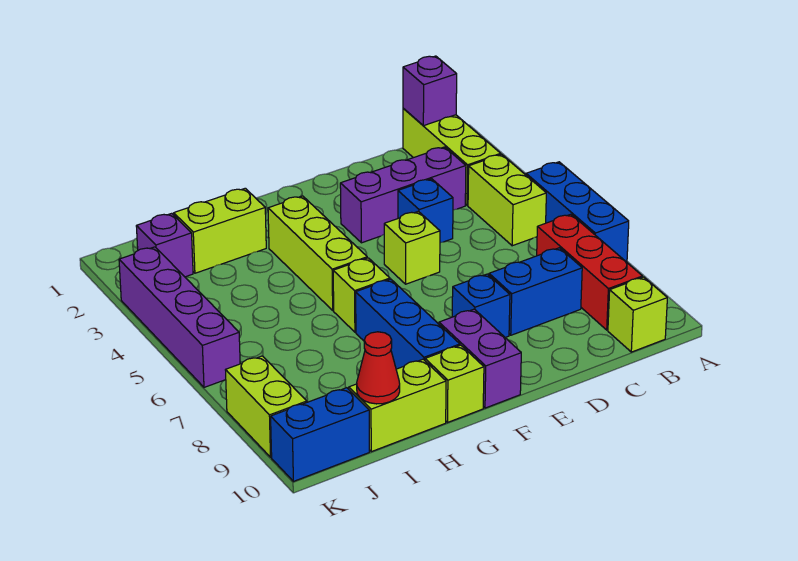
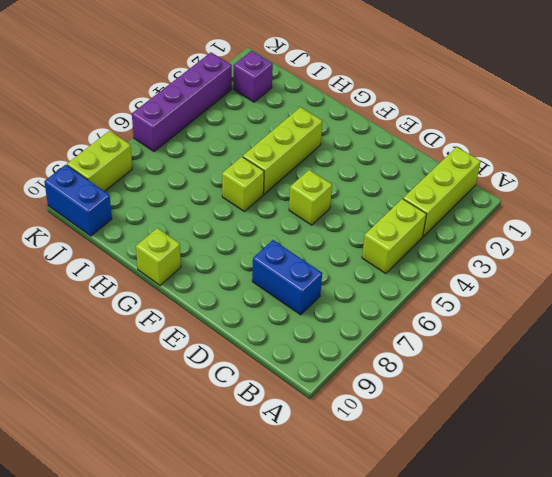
none -> blue brick A5:A7 level 1
none -> red brick B7:B9 level 1
none -> lime brick B10 level 1

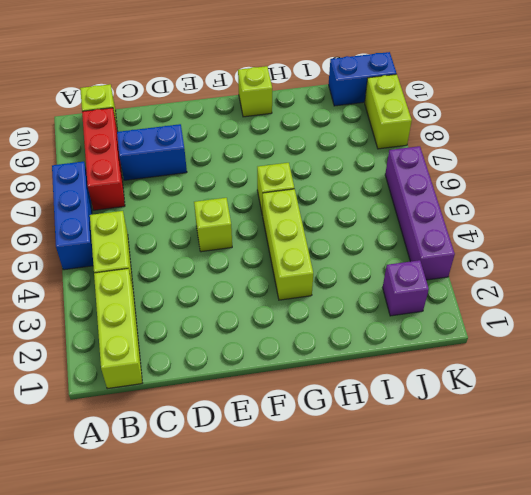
none -> purple brick C3:E3 level 1
none -> blue brick D4 level 1
none -> blue brick E8 level 1

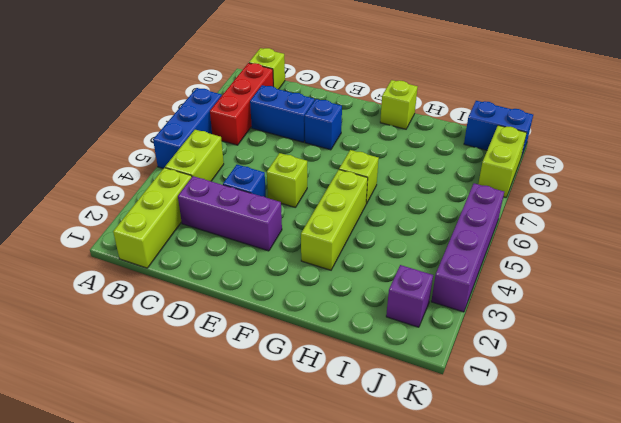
none -> purple brick F9:F10 level 1
none -> blue brick G7:G9 level 1
none -> lime brick H2:I2 level 1

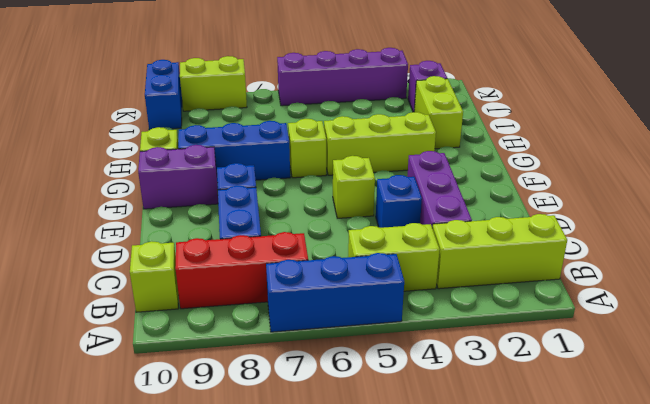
none -> lime brick H10:I10 level 1
none -> purple brick B1 level 2
none -> red cone I10 level 2

